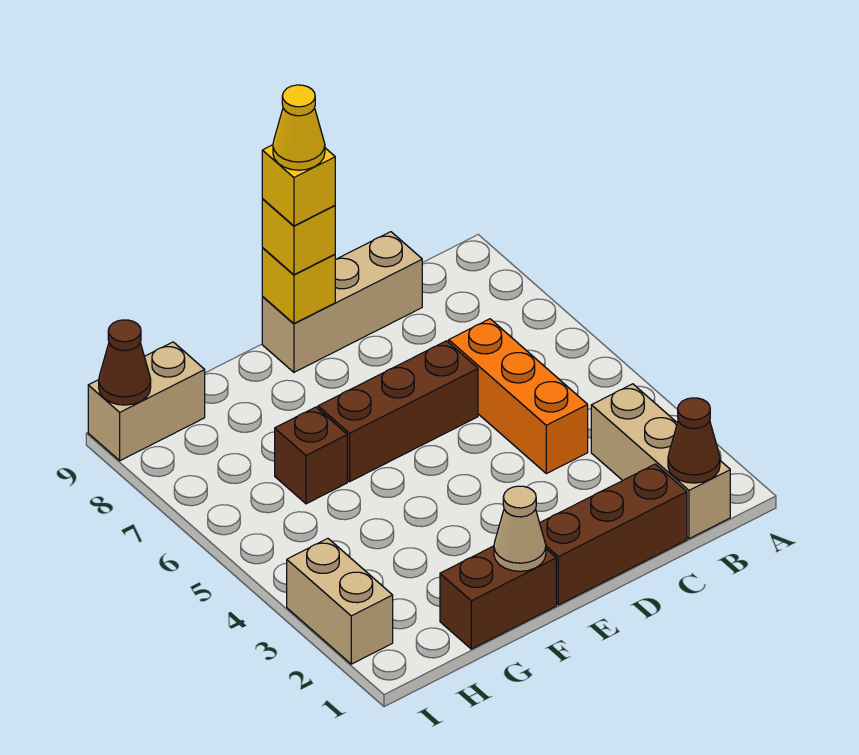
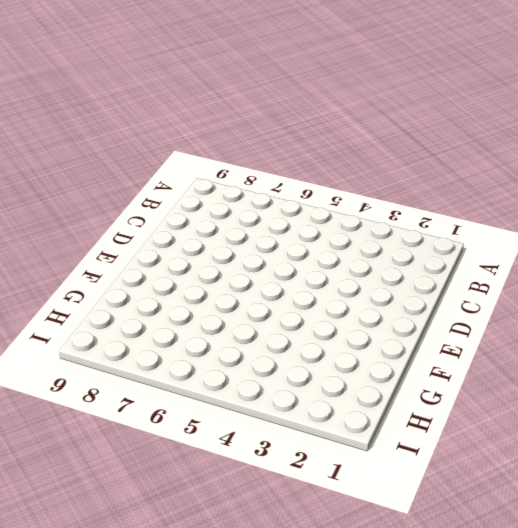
none -> tan brick B1:B3 level 1
none -> brown brick C1:E1 level 1
none -> orange brick C4:C6 level 1

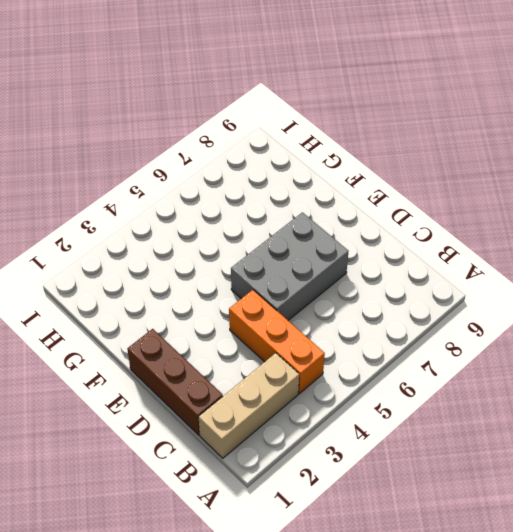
orange brick B4:D4 level 1 -> orange brick C4:C6 level 1
grey brick D5:E7 level 1 -> brown brick D6:F6 level 1
none -> tan brick C9:E9 level 1
none -> brown brick F1:G1 level 1
none -> brown brick G6 level 1

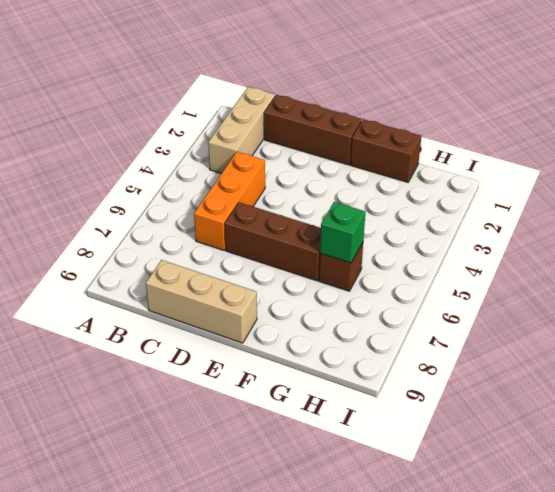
green brick G6 level 2 -> none
none -> tan brick H9:I9 level 1
none -> tan brick I2:I3 level 1
none -> brown cone B1 level 2

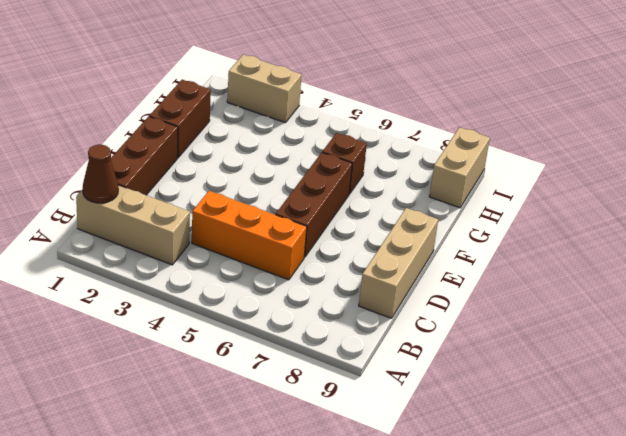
none -> yellow brick E9 level 2
none -> tan cone F1 level 2
none -> brown cone I9 level 2

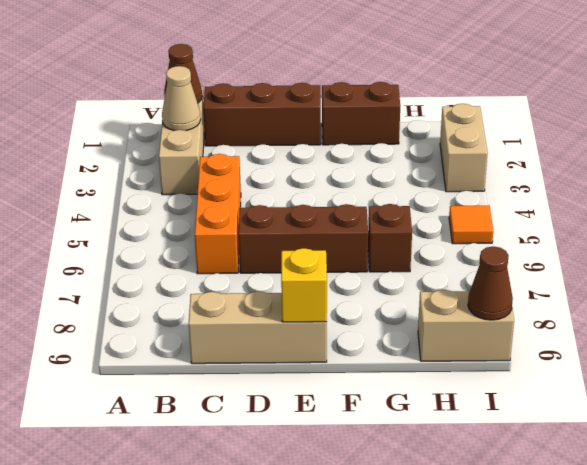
tan cone B2 level 2 -> tan cone F1 level 2
orange tile I5 level 1 -> none
none -> yellow brick E9 level 3
none -> yellow brick E9 level 4
none -> yellow cone E9 level 5

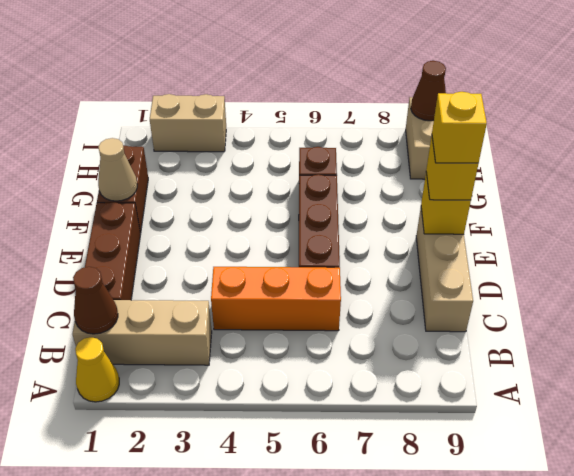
yellow cone A1 level 1 -> yellow cone E9 level 5

